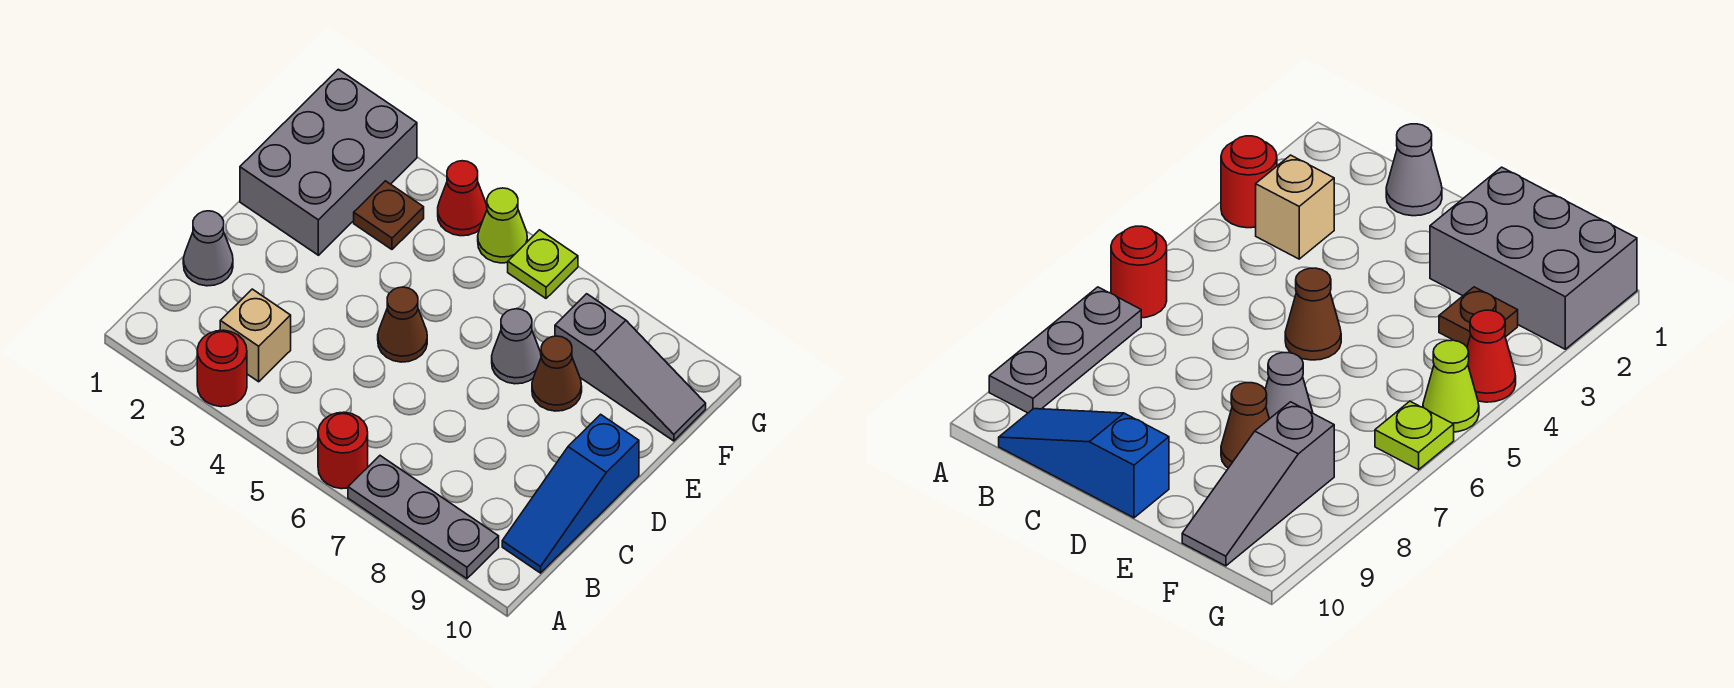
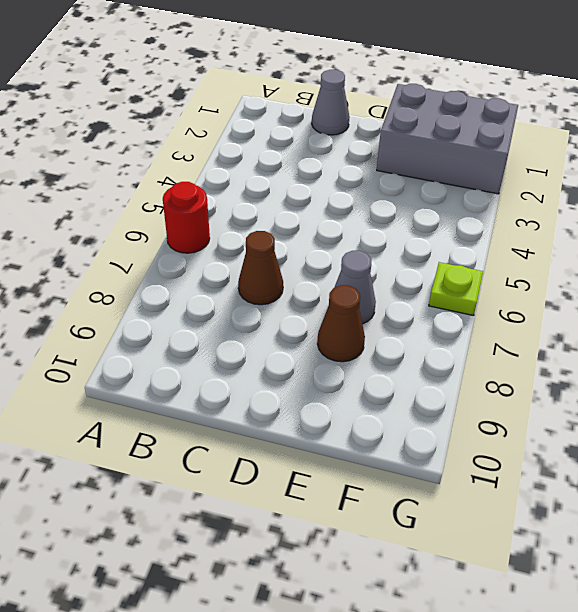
brown cone C7 level 1 -> brown cone D5 level 1
none -> red round brick A3 level 1
none -> grey plate A7:A9 level 1
none -> tan brick B3 level 1

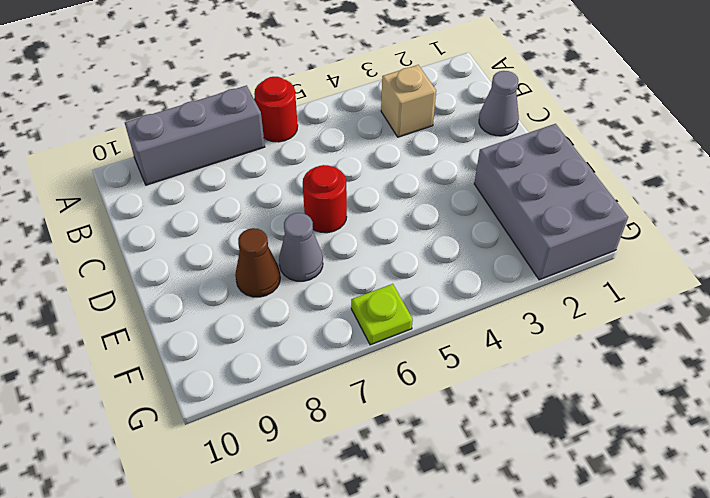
grey brick A7:A9 level 1 -> grey plate A7:A9 level 1
red round brick D6 level 1 -> red round brick A3 level 1
none -> blue slope B10:D10 level 1 top D
none -> brown cone D5 level 1
none -> brown plate F3 level 1

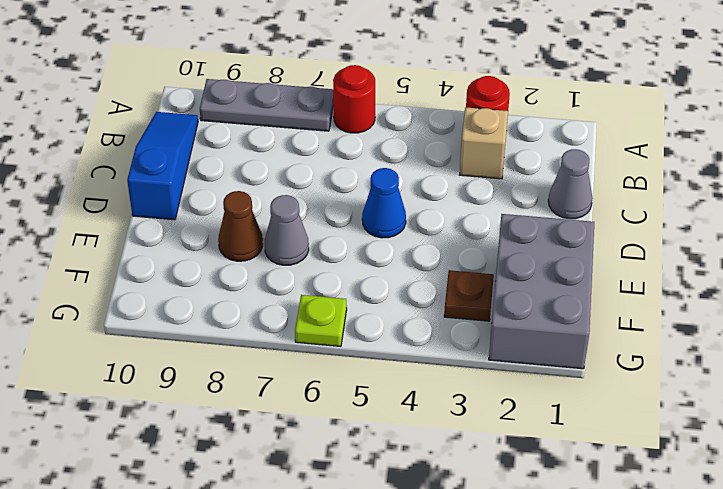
blue cone D5 level 1 -> brown cone D5 level 1
none -> grey slope F8:F10 level 1 top 8
none -> red cone G4 level 1
none -> lime cone G5 level 1

